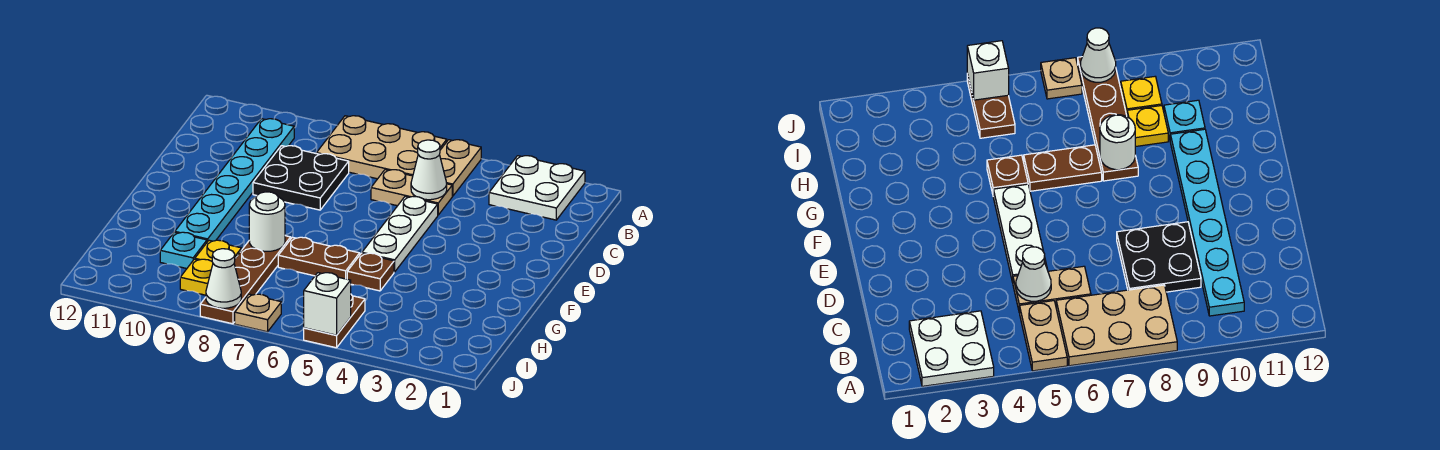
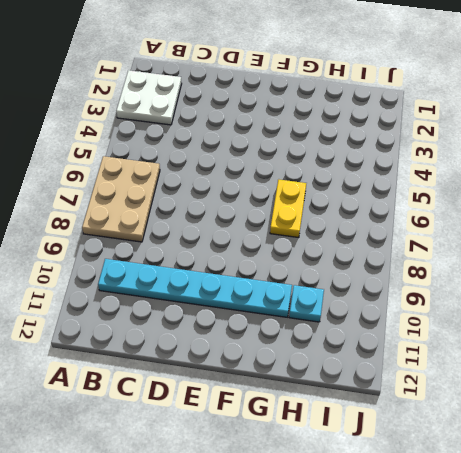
yellow plate G6:G7 level 1 -> brown plate G6:G7 level 1
none -> tan plate A5:B5 level 1
none -> tan plate C5:C6 level 1
none -> black plate C8:D9 level 1

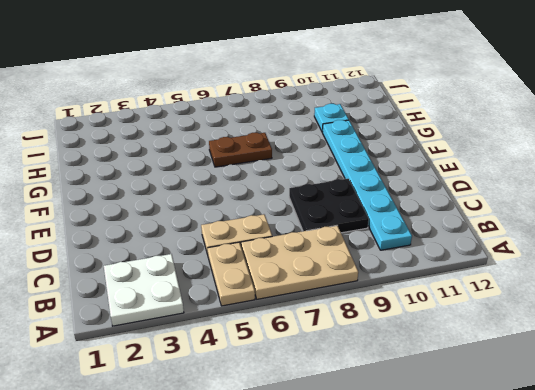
none -> white plate D5:F5 level 1
none -> brown plate G5 level 1
none -> brown plate G8:J8 level 1

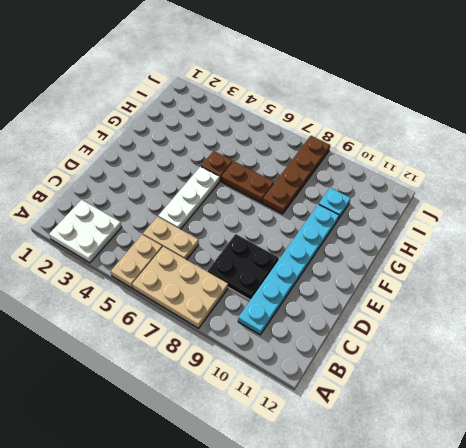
none -> yellow plate H9 level 1
none -> brown plate I5:J5 level 1
none -> yellow plate I9 level 1

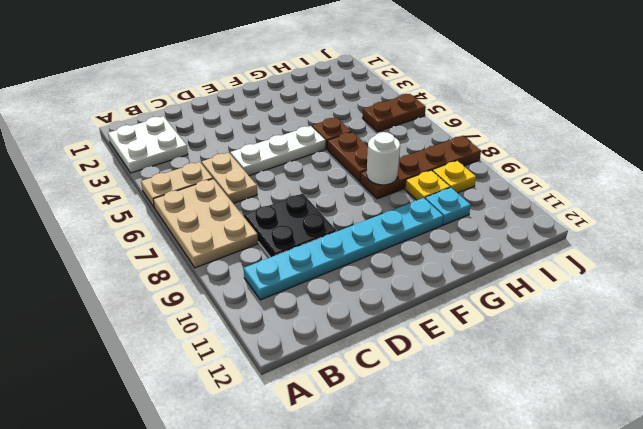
none -> tan plate J7 level 1
none -> white cone C5 level 2
none -> white brick J5 level 2

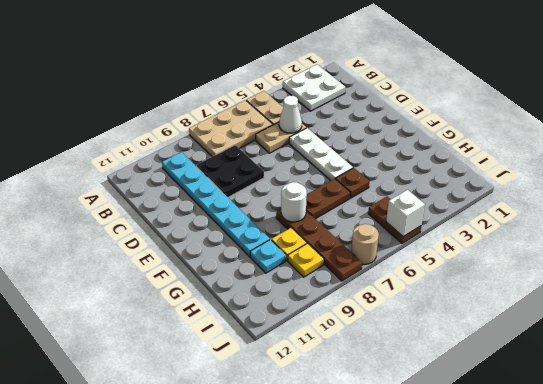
tan round brick J7 level 1 -> tan plate J7 level 1
none -> white cone J8 level 2

